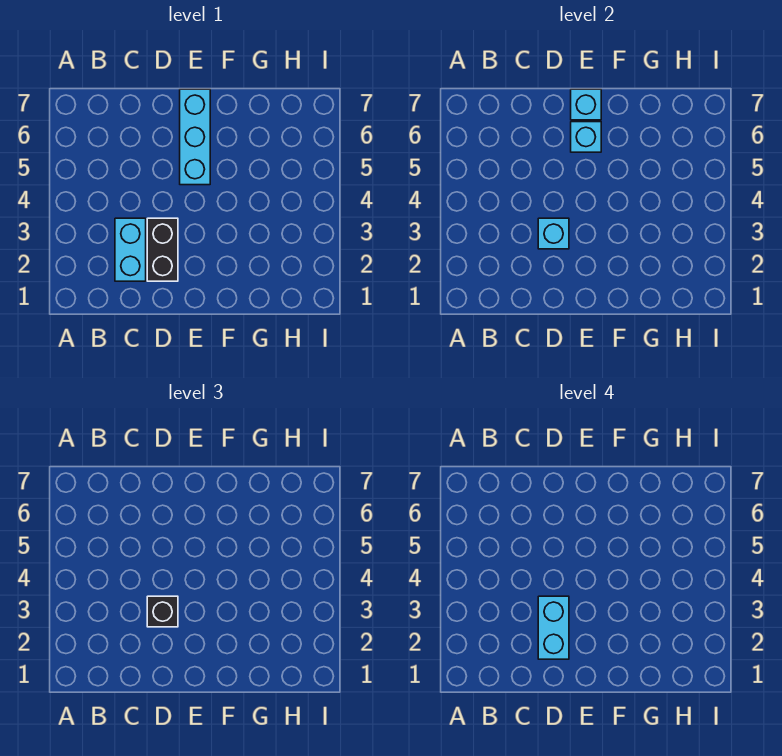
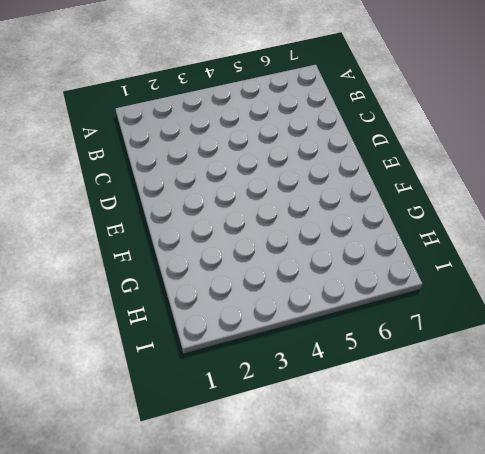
none -> cyan brick C2:C3 level 1
none -> black brick D2:D3 level 1

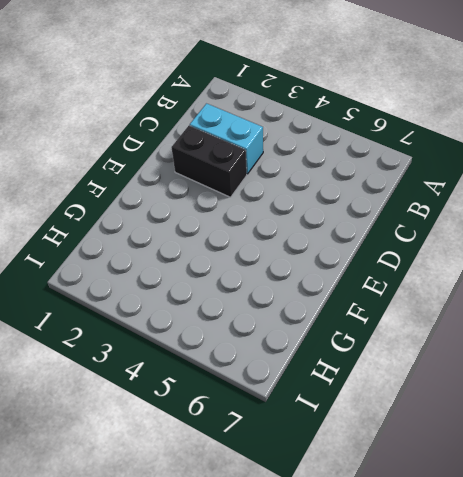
none -> cyan brick E5:E7 level 1
none -> cyan brick D3 level 2

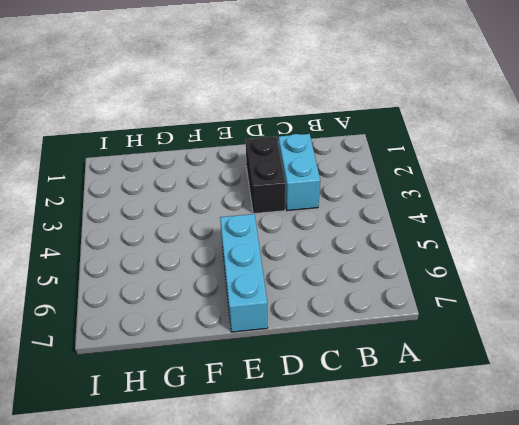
none -> cyan brick D3 level 2
none -> cyan brick E6 level 2

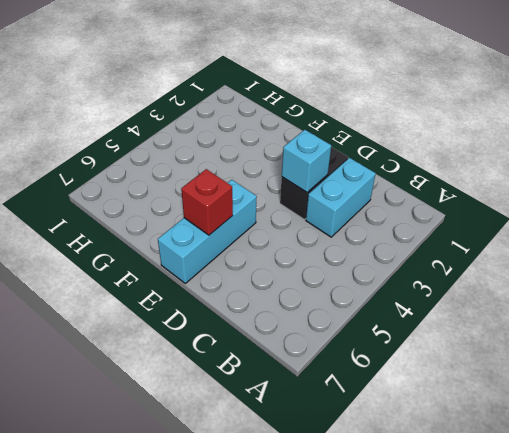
red brick E6 level 2 -> cyan brick E6 level 2
none -> cyan brick E7 level 2
none -> black brick D3 level 3

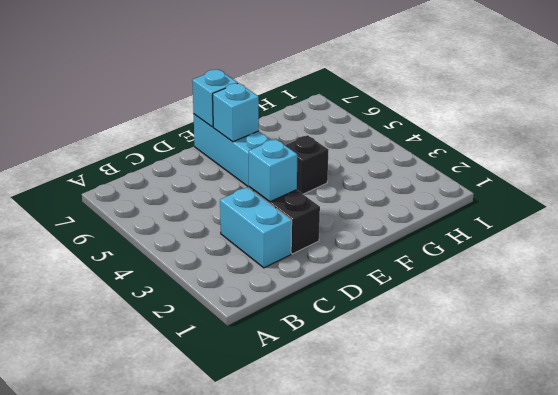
black brick F4 level 1 -> black brick D3 level 3
none -> cyan brick D2:D3 level 4

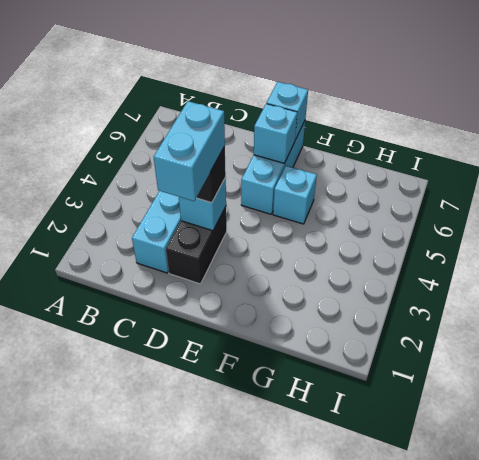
cyan brick F5 level 1 -> none

